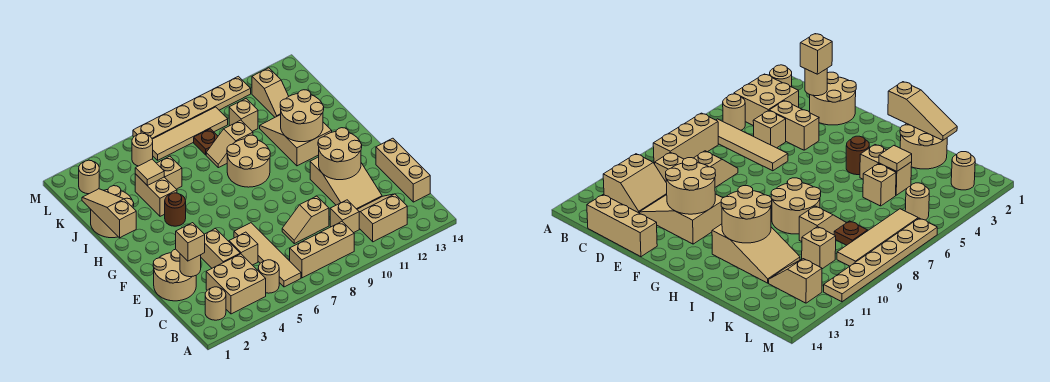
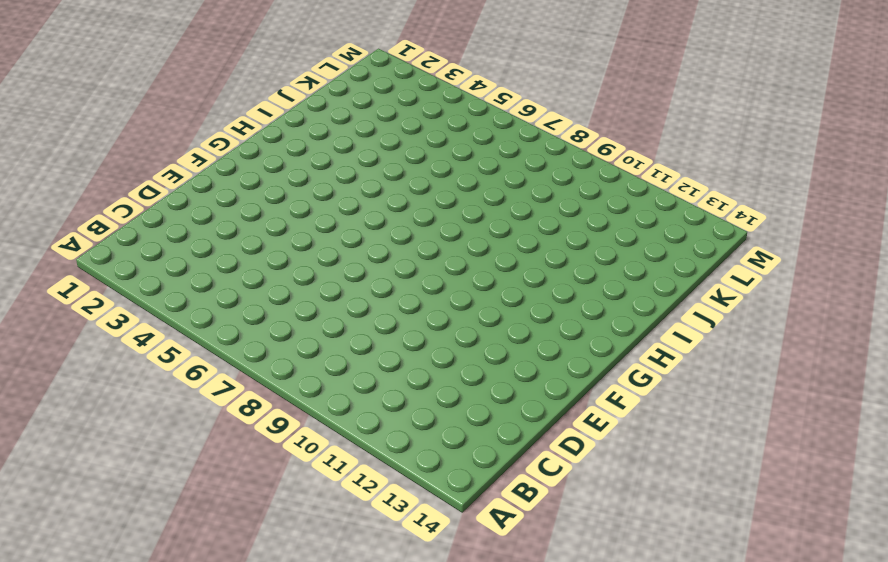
none -> tan round brick B2 level 1
none -> tan brick B3:C4 level 1
none -> tan round brick B5 level 1
none -> tan tile B6:E6 level 1

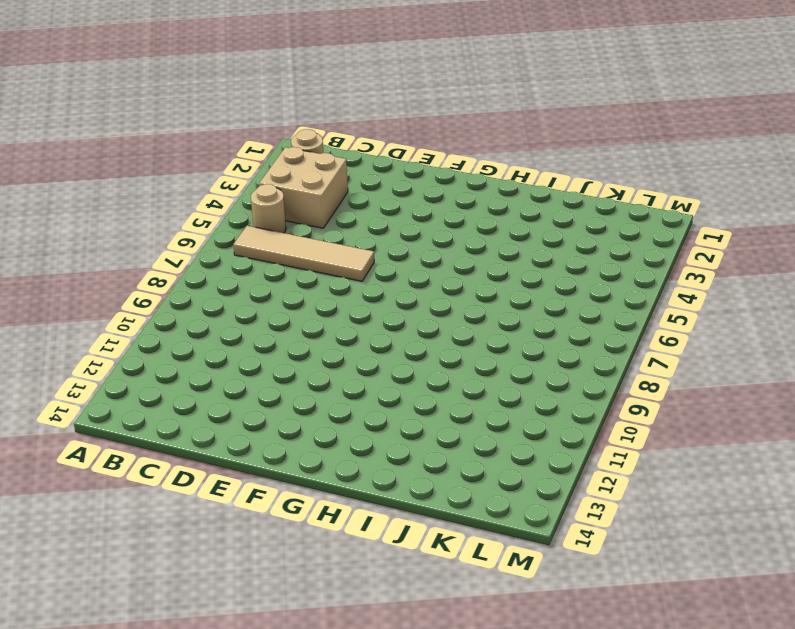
none -> tan brick B7:B9 level 1
none -> tan slope B11:C12 level 1 top B
none -> tan brick C10 level 1
none -> tan brick C14:E14 level 1

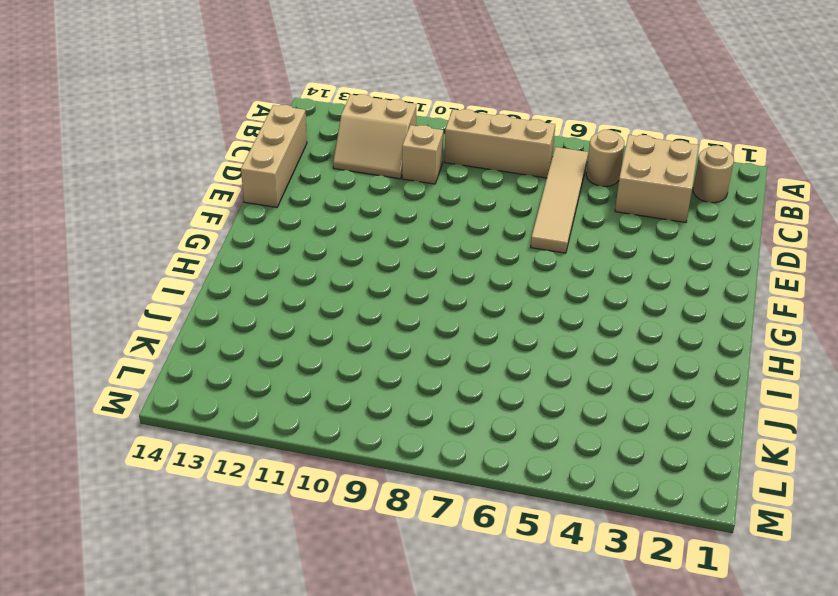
none -> tan round brick D1:E2 level 1
none -> tan brick D4:E4 level 1
none -> tan brick D5 level 1
none -> tan slope D8:D9 level 1 top 9

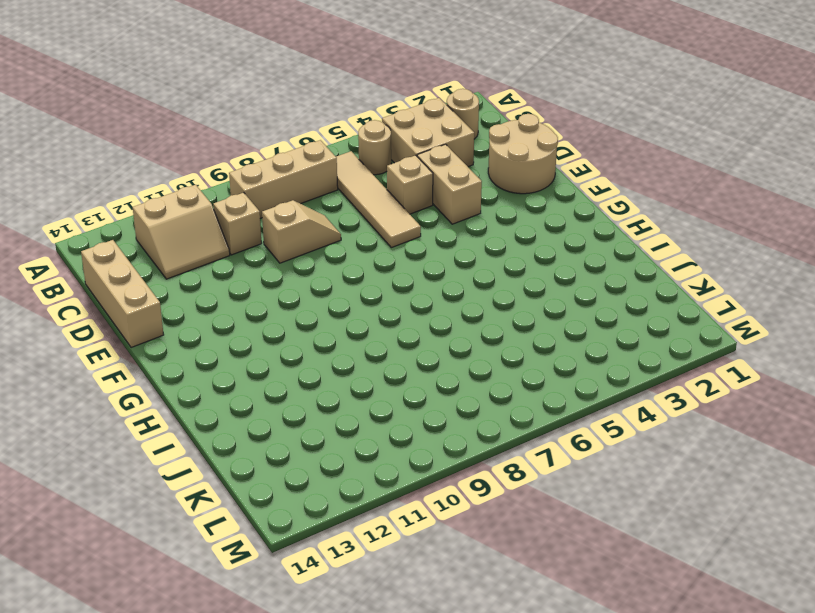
none -> tan slope D11:F12 level 1 top F
none -> brown round brick H4 level 1
none -> tan round brick H8:I9 level 1
none -> tan slope H11:J12 level 1 top H

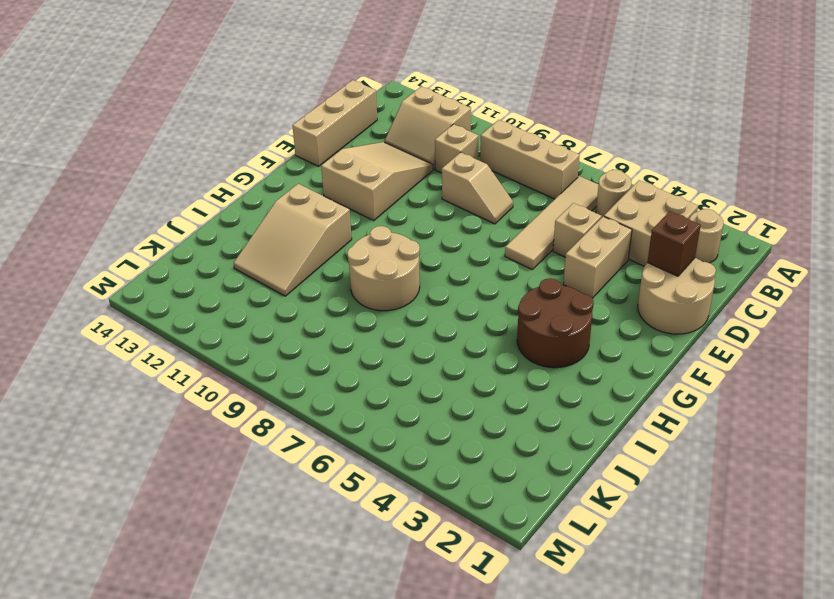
brown brick D2 level 2 -> tan round brick D2 level 2
brown round brick G3:H4 level 1 -> brown round brick H4 level 1
none -> tan round brick I1:J2 level 1
none -> tan brick I4:J4 level 1
none -> tan brick J5 level 1
none -> tan slope J8:J9 level 1 top 9

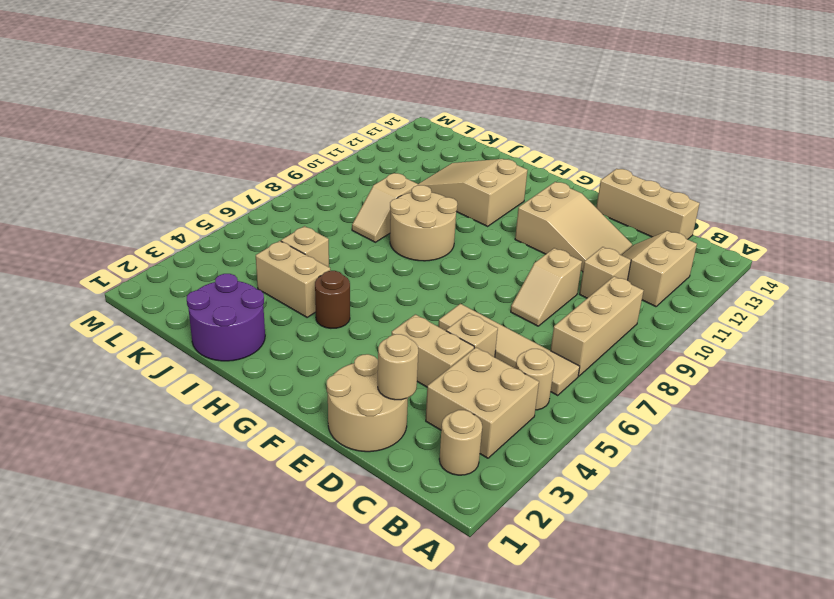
purple round brick I1:J2 level 1 -> tan round brick I1:J2 level 1
none -> brown plate K8 level 1
none -> tan brick K10 level 1
none -> tan slope K12:L12 level 1 top L
none -> tan round brick L2 level 1

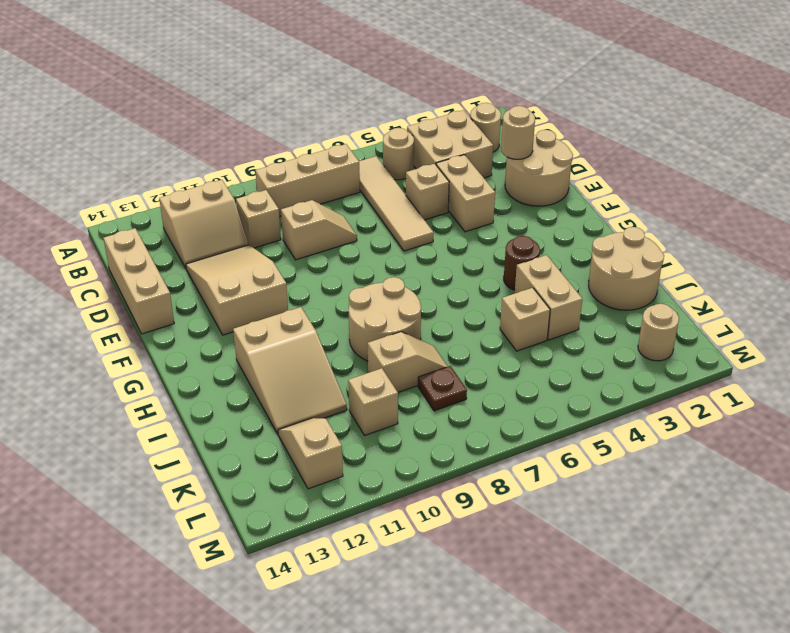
none -> tan round brick L5 level 1
none -> tan tile L6:L9 level 1
none -> tan plate M6:M11 level 1
none -> tan round brick E11:F12 level 2

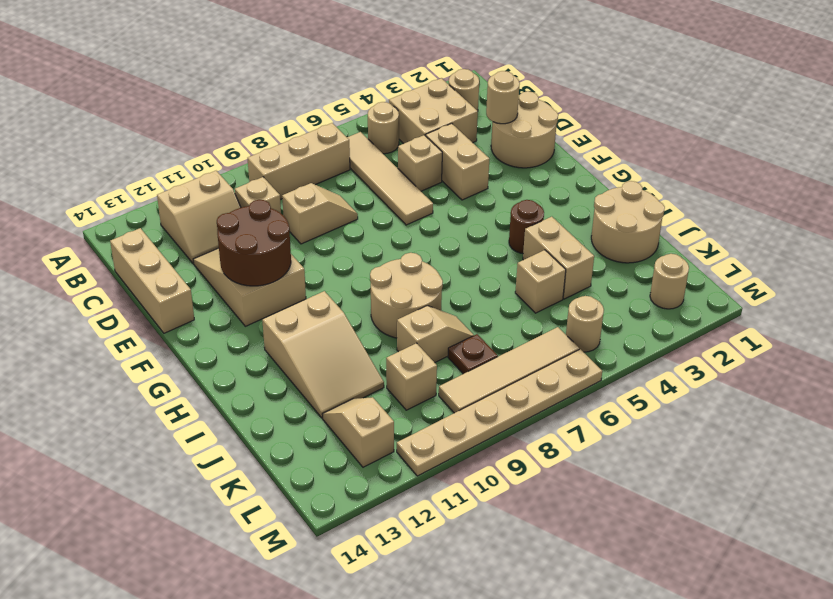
brown round brick E11:F12 level 2 -> tan round brick E11:F12 level 2
none -> tan slope H1:J1 level 2 top H
none -> tan round brick H11:I12 level 2
none -> tan tile J4 level 2
none -> tan brick D2 level 3

